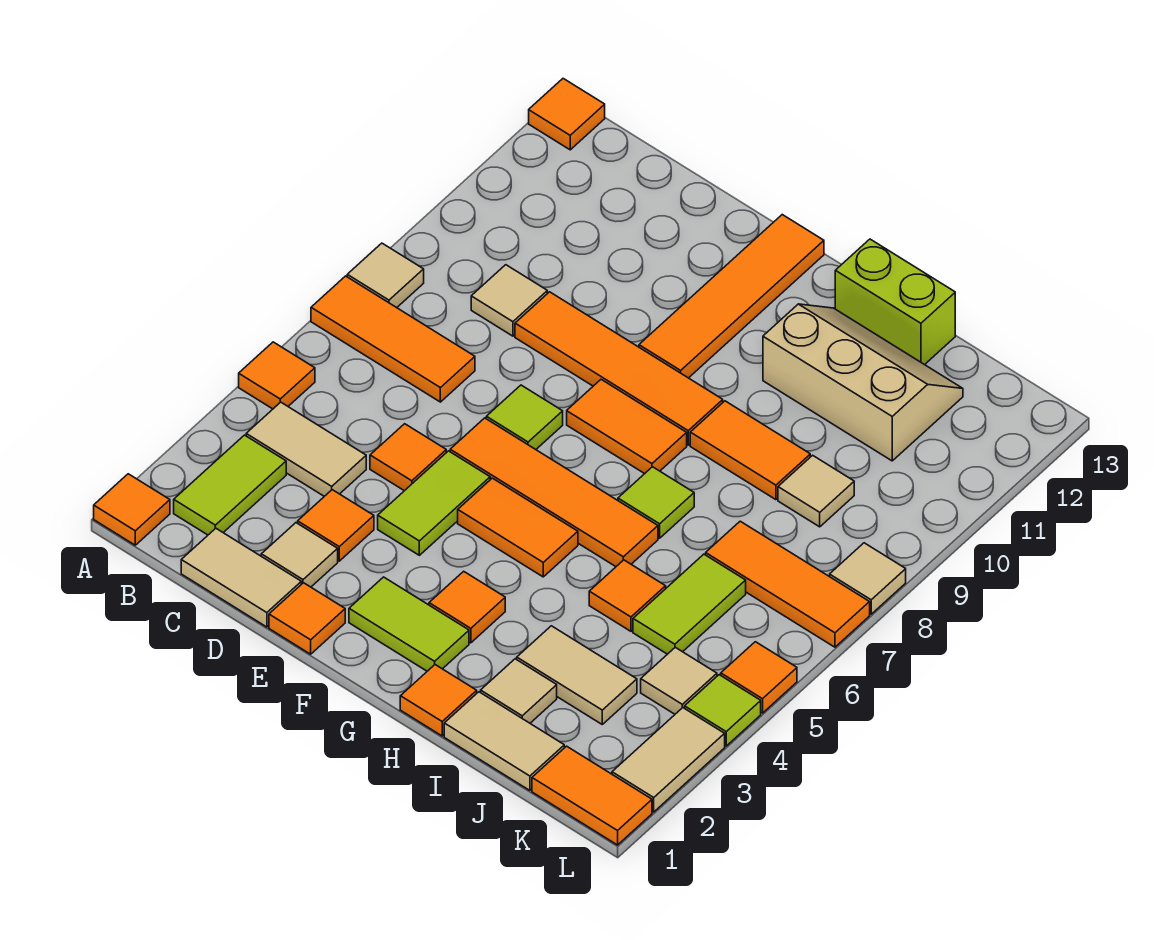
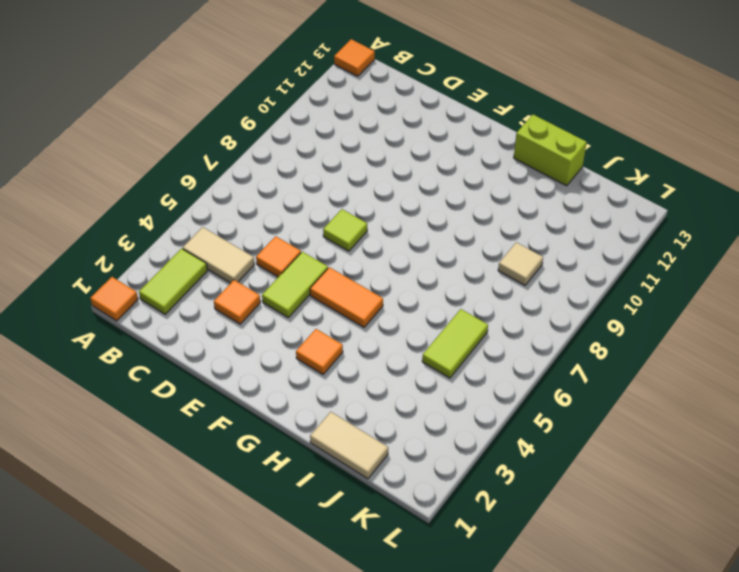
none -> orange tile A5 level 1
none -> orange tile A7:C7 level 1
none -> tan tile A8 level 1
none -> tan tile C1:D1 level 1

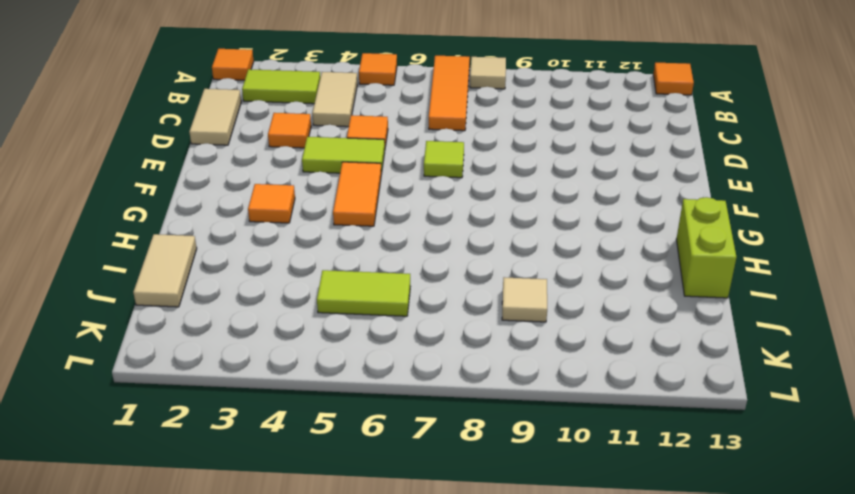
none -> tan tile C9 level 1
none -> tan tile D2 level 1
none -> orange tile D9:G9 level 1
none -> orange tile E1 level 1

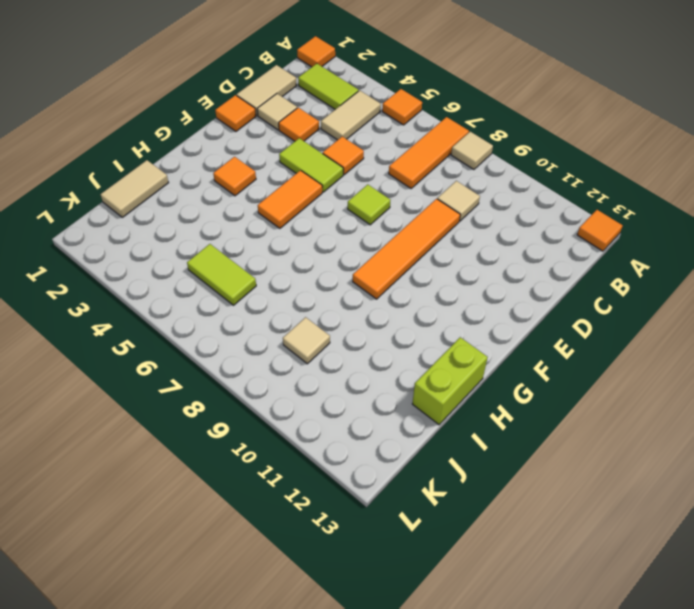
none -> orange tile E6:H6 level 1
none -> lime tile F2:G2 level 1
none -> orange tile F8:G8 level 1
none -> orange tile F10:F13 level 1

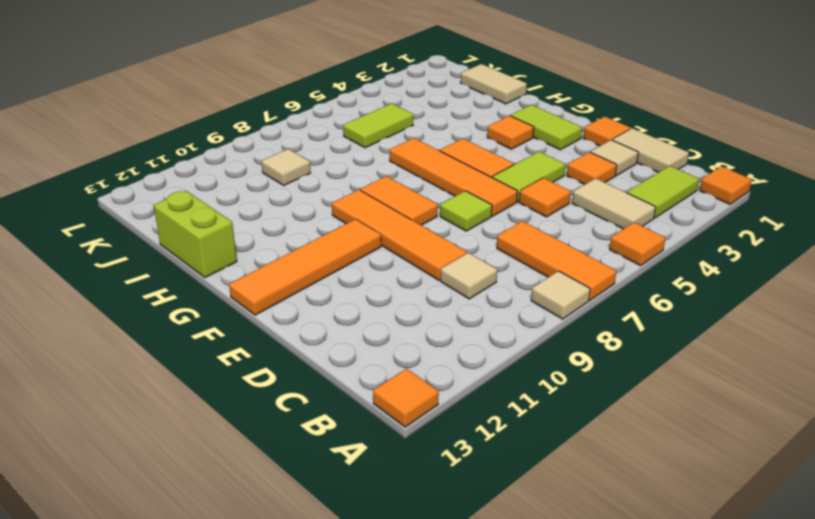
none -> orange tile H1 level 1
none -> lime tile H7 level 1
none -> orange tile H9:I9 level 1
none -> tan slope H11:J12 level 1 top 11

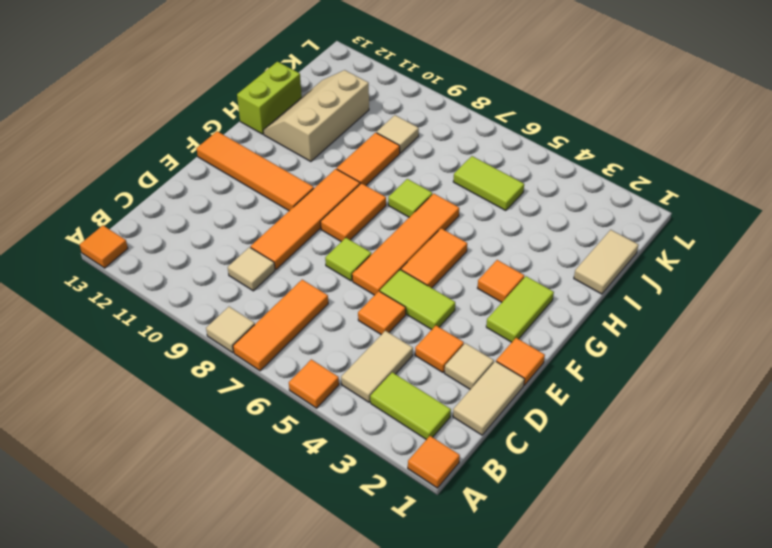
none -> orange tile H1 level 1
none -> tan tile I2 level 1
none -> tan tile I3:J3 level 1
none -> orange tile I5 level 1

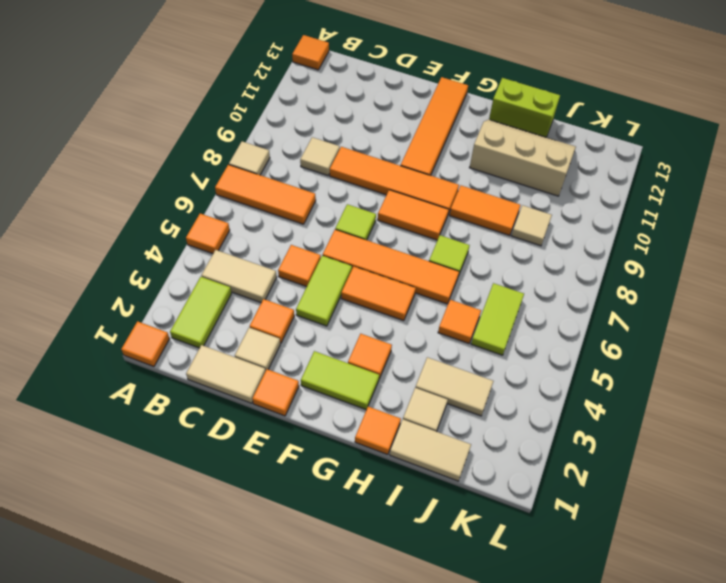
none -> orange tile J7:L7 level 1
none -> orange tile K1:L1 level 1
none -> tan tile K4 level 1
none -> tan tile L2:L3 level 1

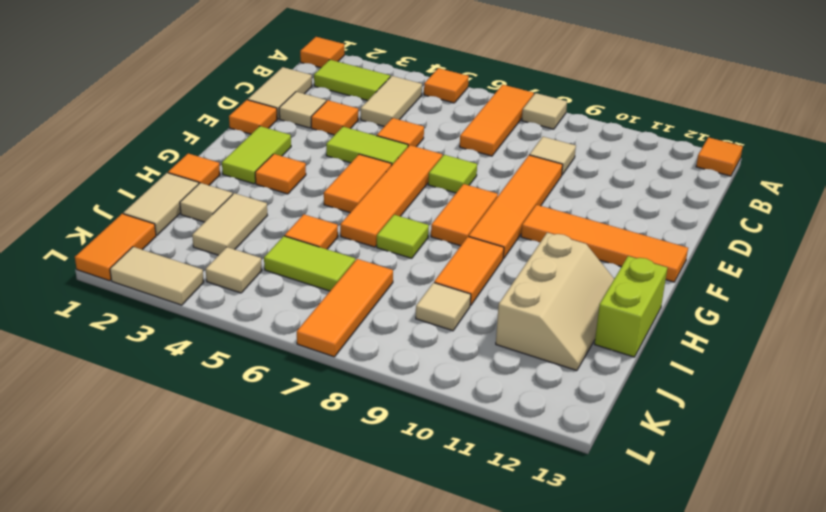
none -> lime tile L4 level 1
none -> orange tile L5 level 1
none -> tan tile L8 level 1

